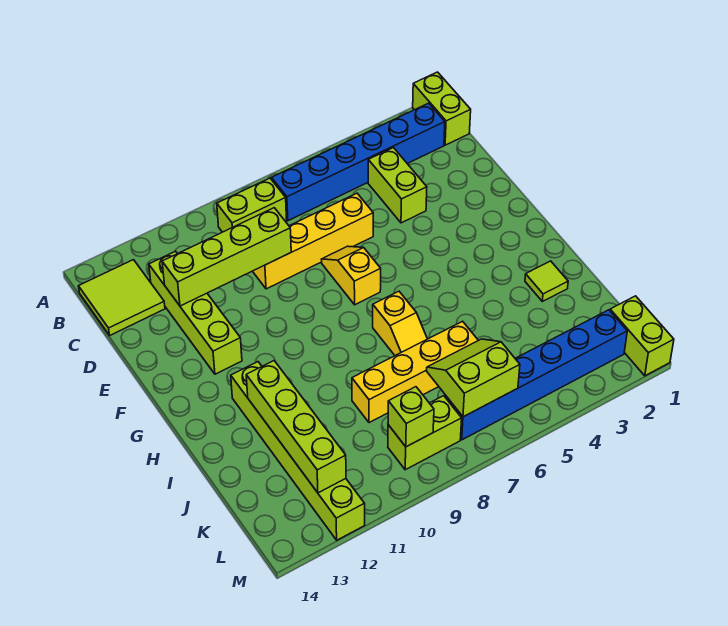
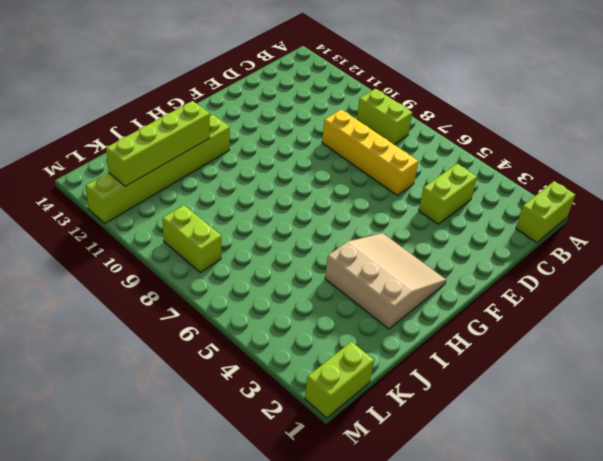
tan slope G2:I4 level 1 top I -> lime tile I2 level 1
none -> blue brick B2:B7 level 1
none -> lime tile B13:C14 level 1
none -> lime brick C12:F12 level 1

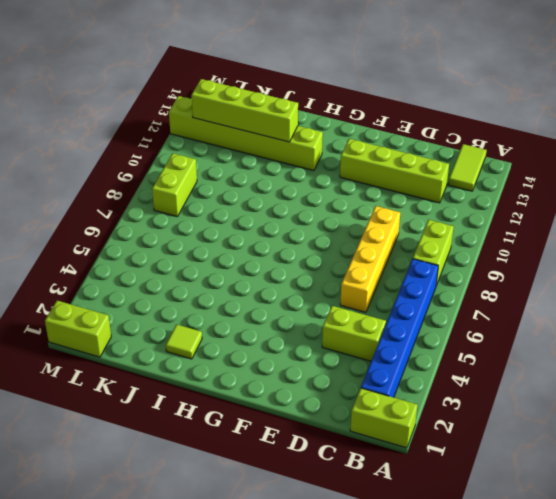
lime tile B13:B14 level 1 -> lime tile B13:C14 level 1
none -> yellow slope E7:F7 level 1 top F
none -> yellow slope H7:I7 level 1 top H
none -> yellow brick J6:J9 level 1

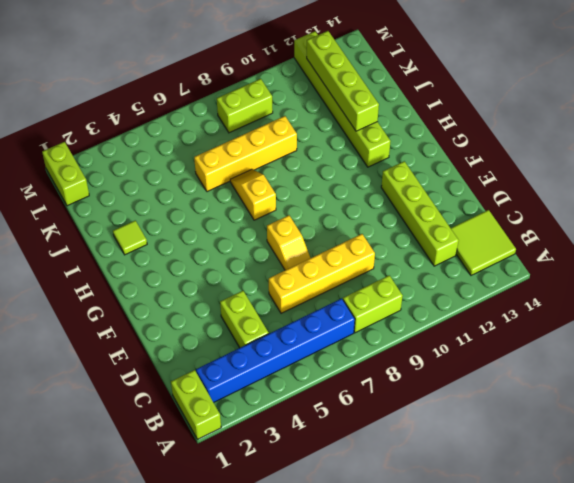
none -> blue brick L2:L7 level 1
none -> lime brick D9:D12 level 2
none -> lime slope K6:L7 level 2 top L

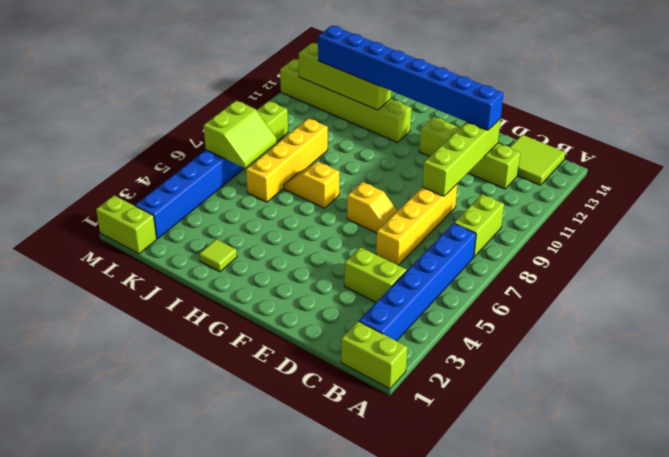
blue brick D12:K12 level 3 -> none
none -> lime brick L9 level 2

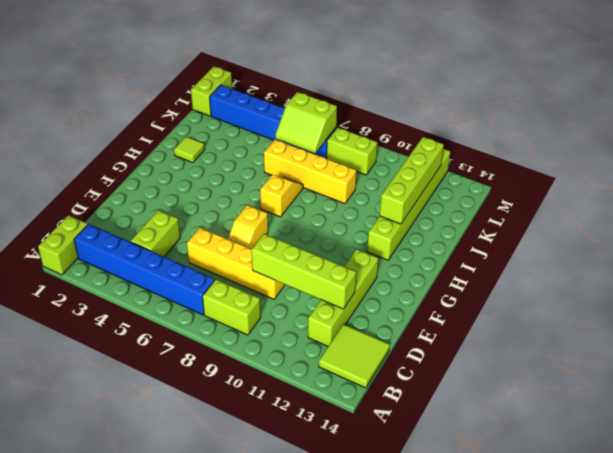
none -> lime brick L9 level 2

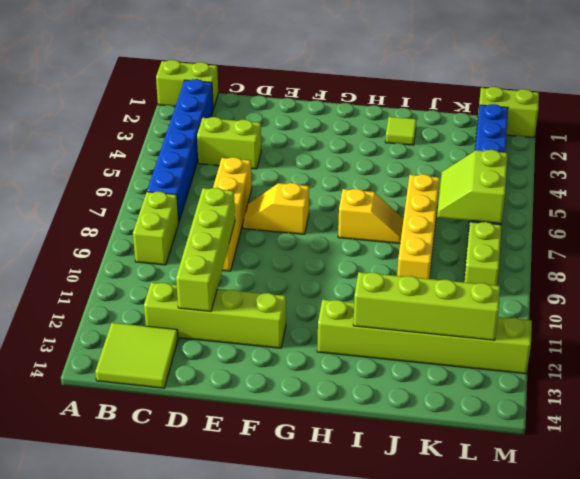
none -> lime brick L9 level 2

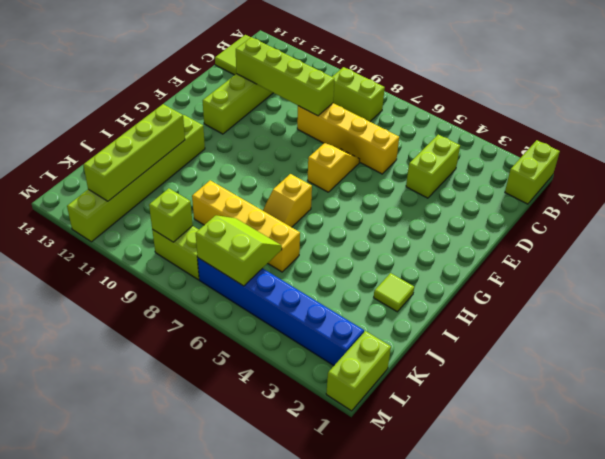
none -> blue brick B2:B7 level 1

